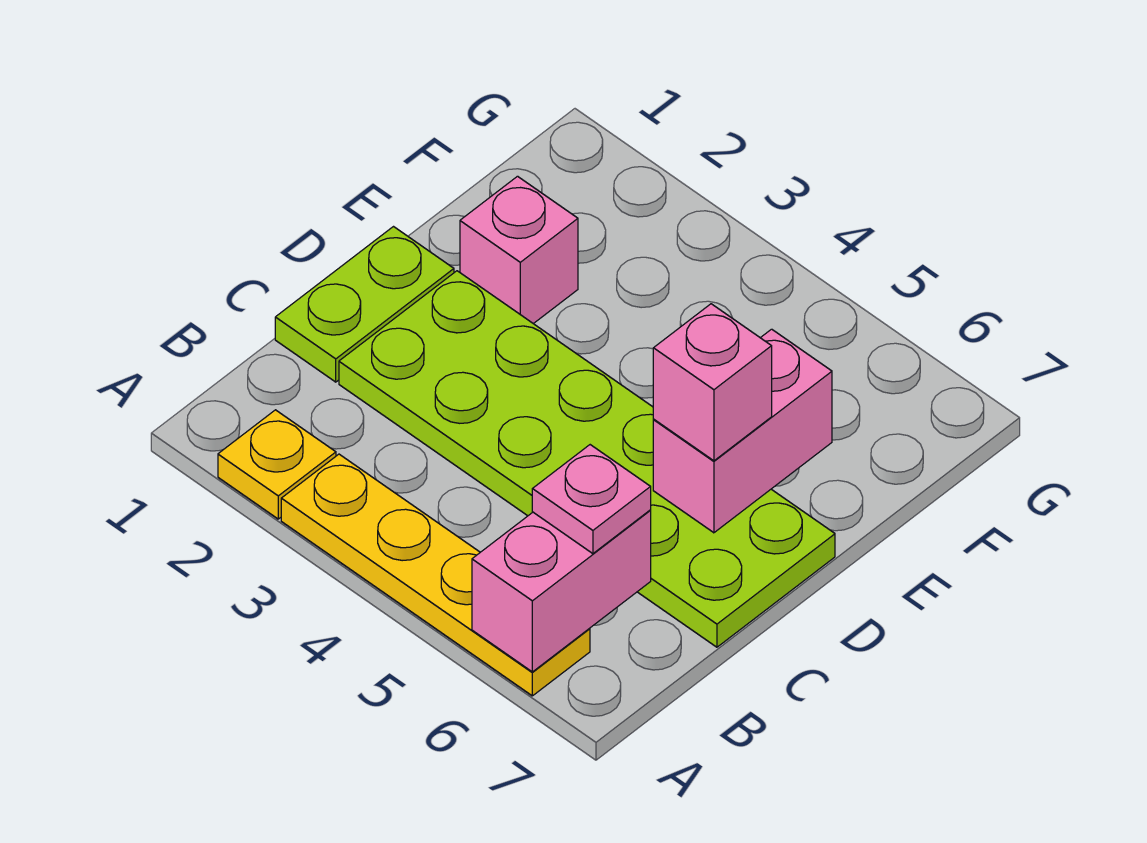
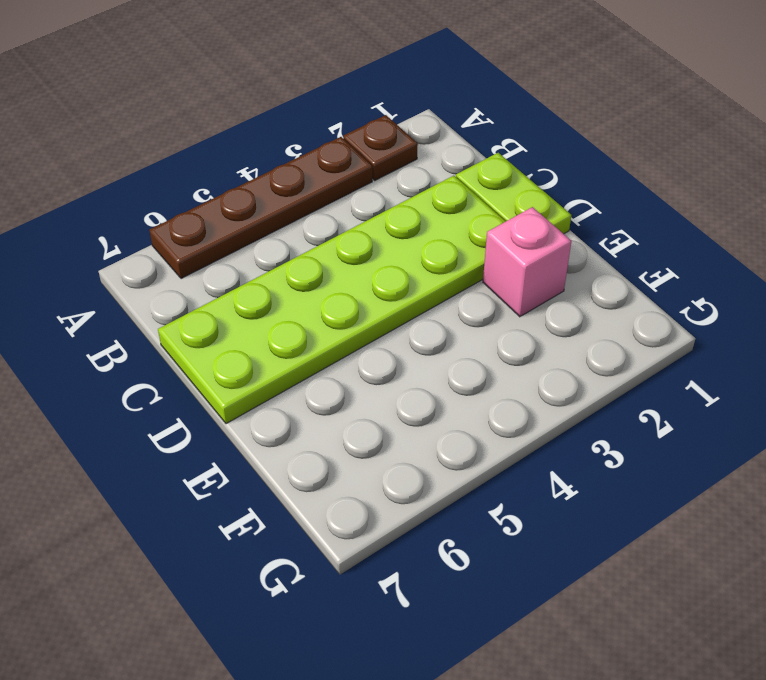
brown plate A2 level 1 -> yellow plate A2 level 1
brown plate A3:A6 level 1 -> yellow plate A3:A6 level 1
none -> pink brick A6:B6 level 2
none -> pink brick D6:E6 level 2

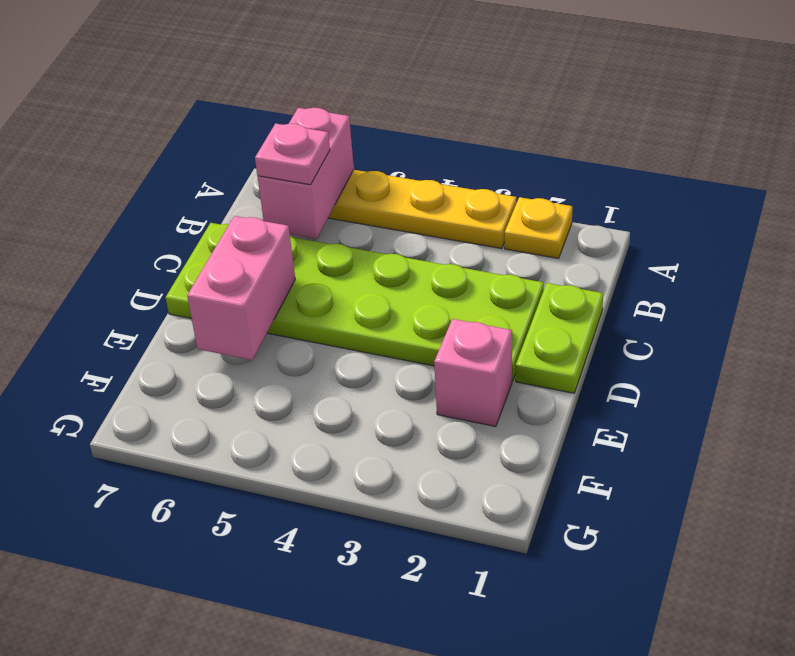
none -> pink brick D6 level 3

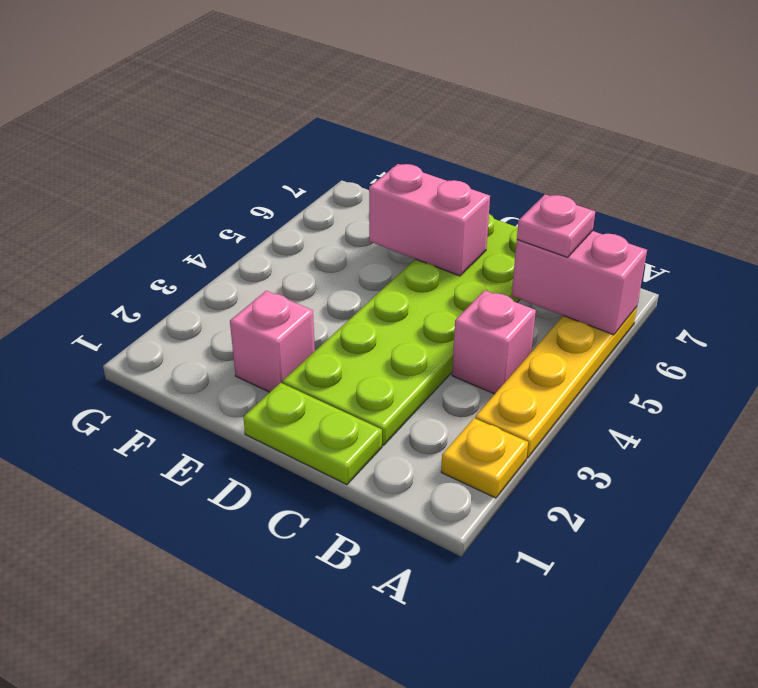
pink brick B4 level 1 -> pink brick D6 level 3

